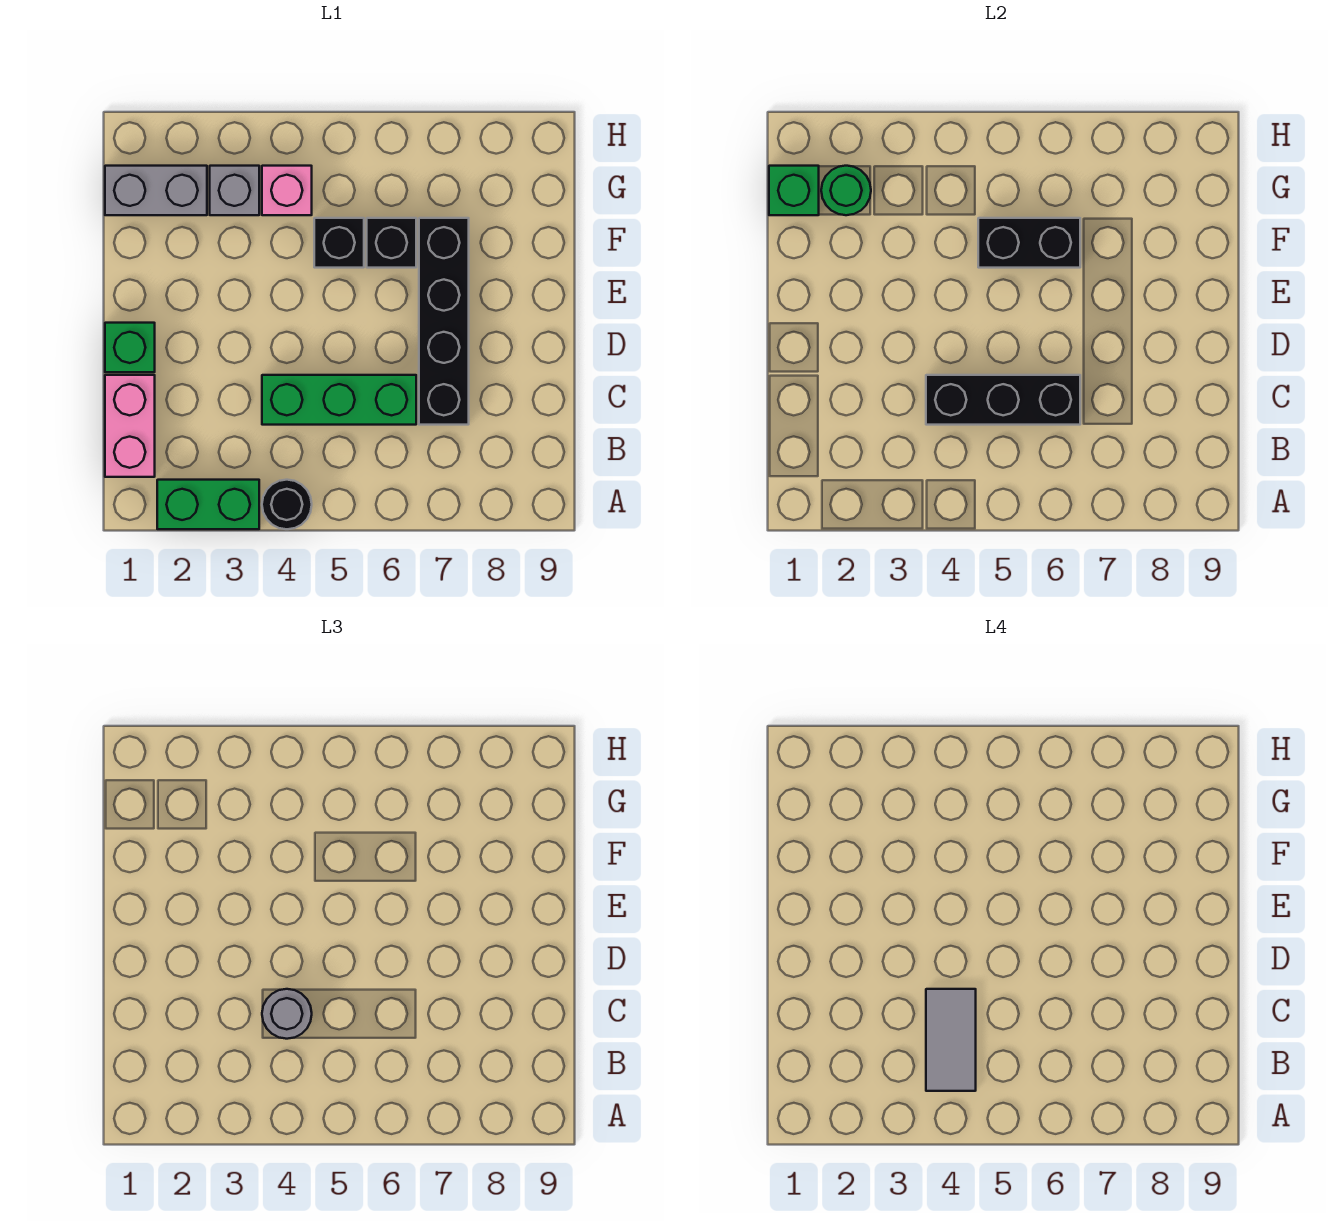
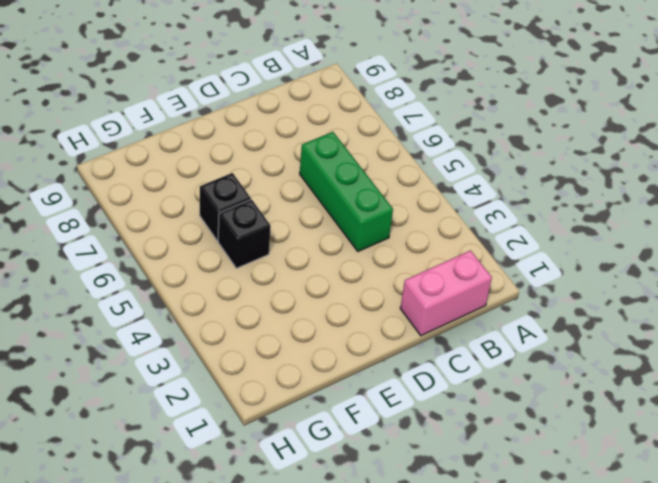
none -> green brick A2:A3 level 1
none -> black round brick A4 level 1
none -> black brick C7:F7 level 1

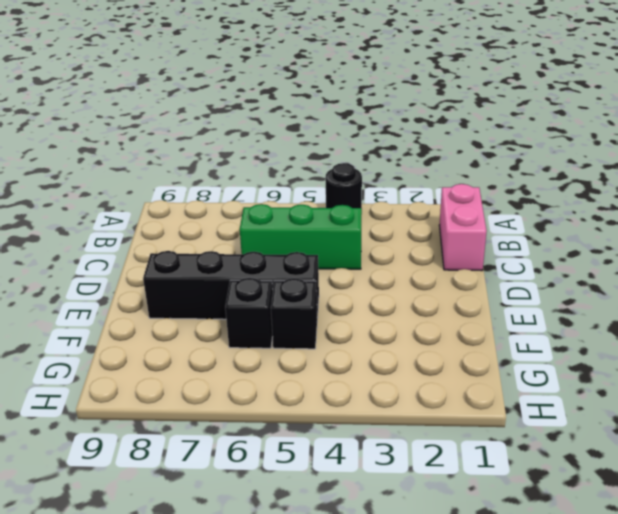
black brick E5:E8 level 1 -> black brick C7:F7 level 1
none -> green brick A2:A3 level 1
none -> green brick D1 level 1
none -> grey brick G1:G2 level 1

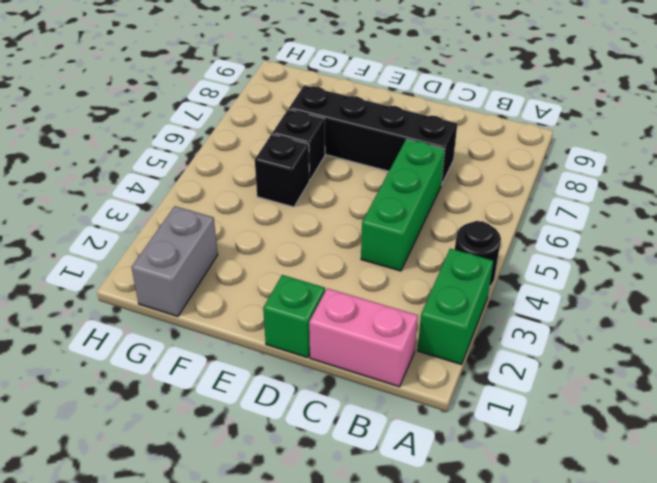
none -> grey brick G3 level 1
none -> pink brick G4 level 1
none -> black brick C4:C6 level 2

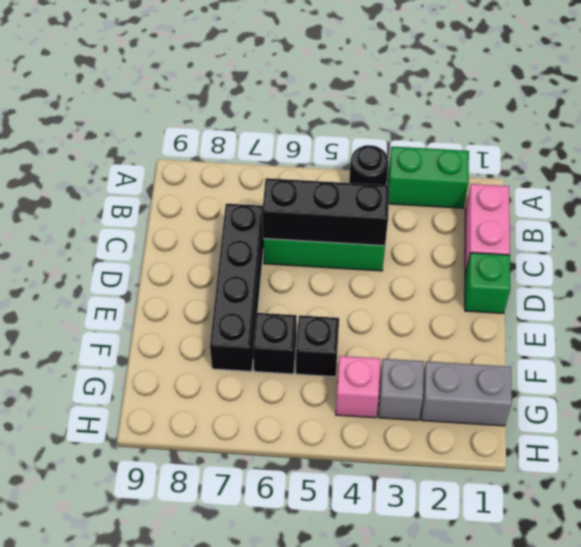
none -> black brick F5:F6 level 2
none -> green brick G1 level 2
none -> green round brick G2 level 2

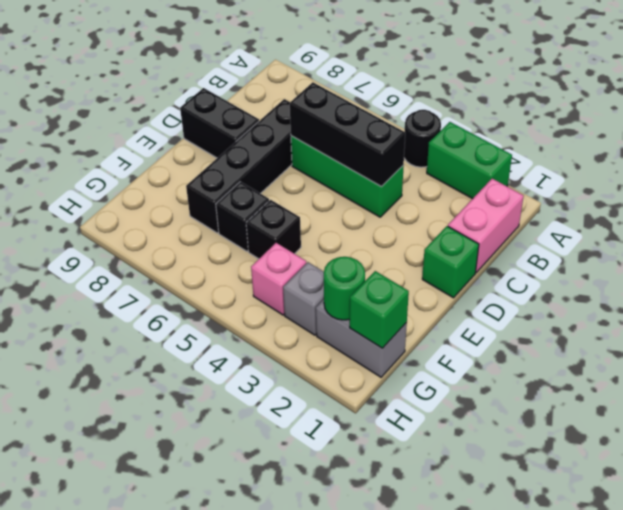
black brick D8:D9 level 1 -> black brick F5:F6 level 2
none -> grey round brick C4 level 3
none -> grey tile B4:C4 level 4

